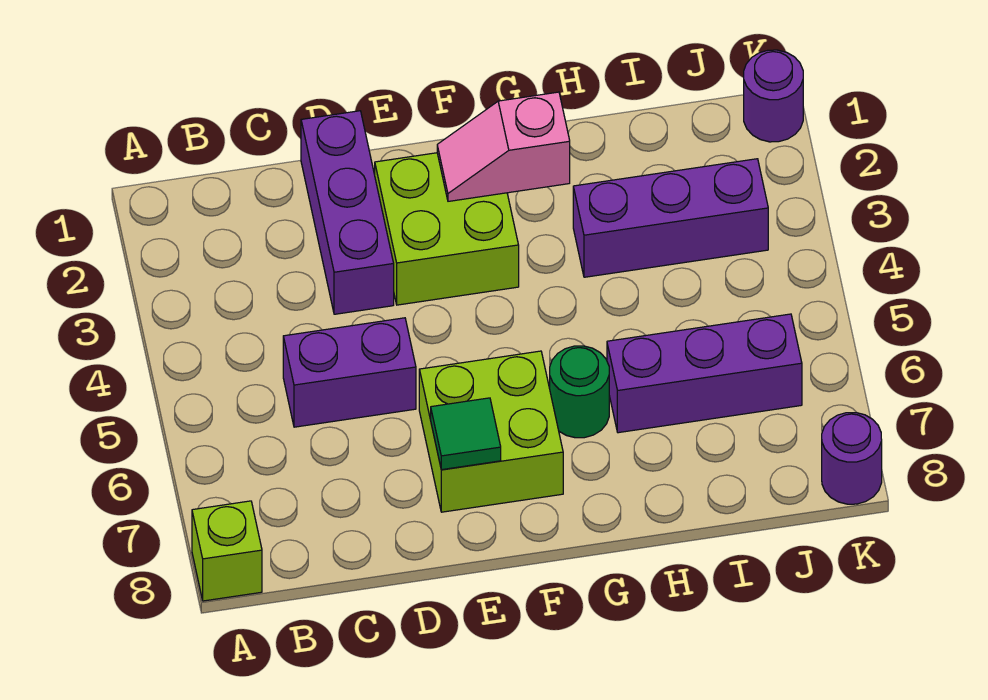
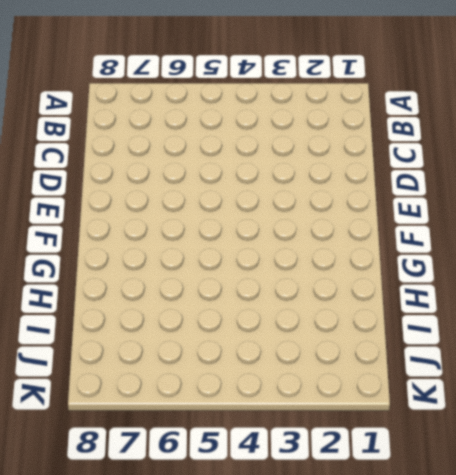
none -> lime brick A8 level 1
none -> purple brick C5:D5 level 1
none -> purple brick D1:D3 level 1

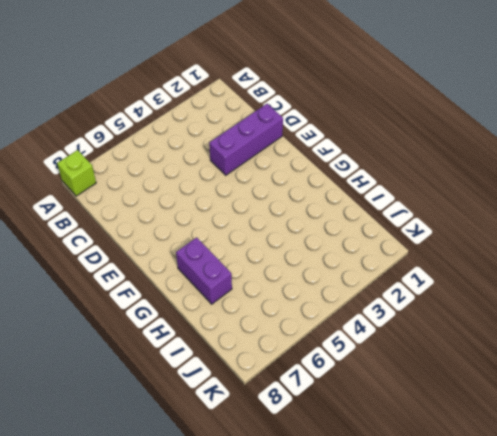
purple brick G7:H7 level 1 -> purple brick C5:D5 level 1
none -> lime brick E2:F3 level 1
none -> lime brick E6:F7 level 1
none -> green round brick G6 level 1

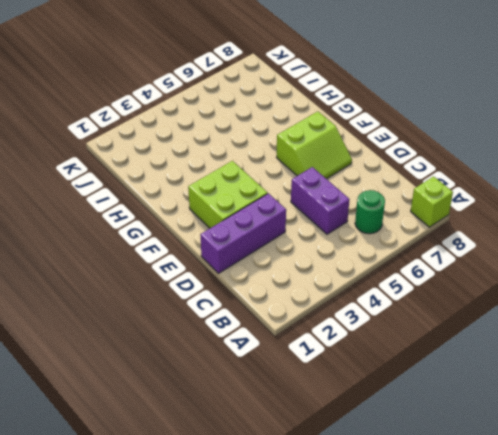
green round brick B6 level 1 -> green round brick G6 level 1
lime slope E6:F7 level 1 top F -> lime brick E6:F7 level 1
none -> purple brick H3:J3 level 1
none -> purple brick H6:J6 level 1
none -> purple round brick K1 level 1

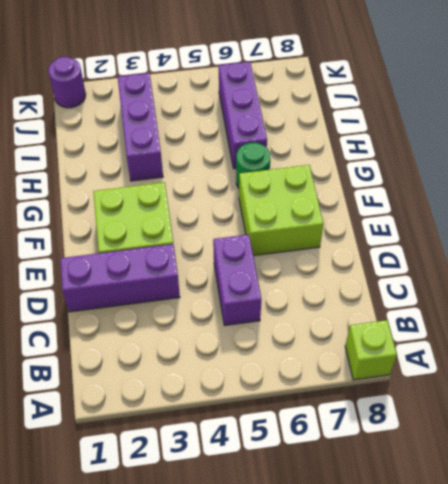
none -> purple round brick K8 level 1
none -> green tile E7 level 2
none -> pink slope F2:G2 level 2 top G

